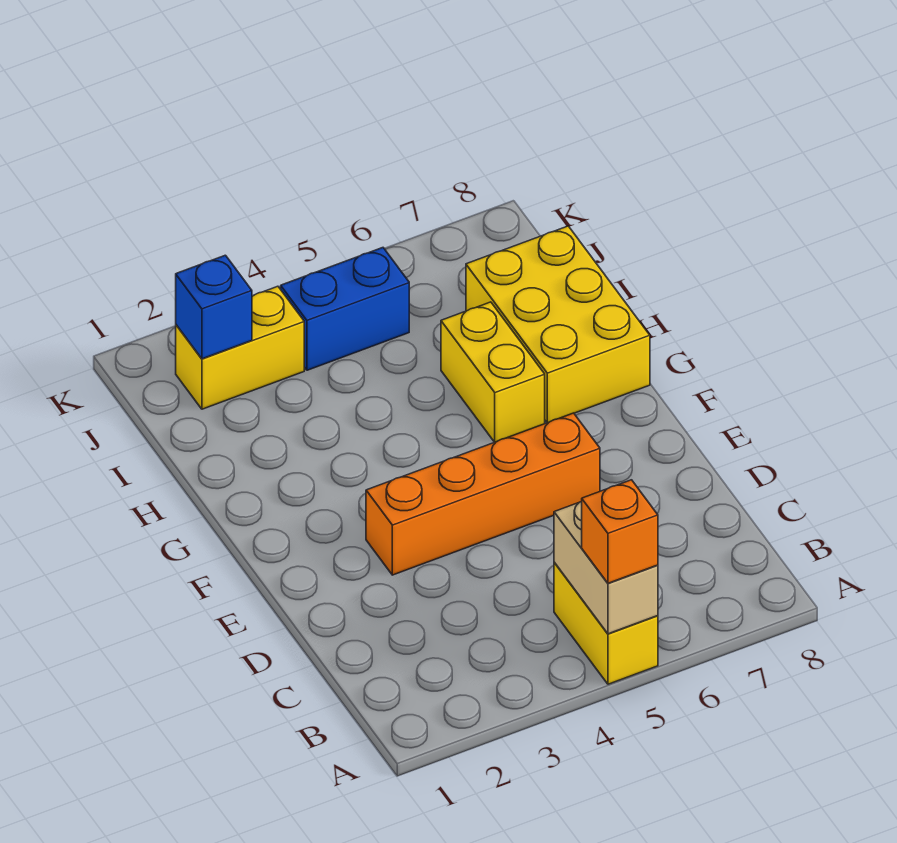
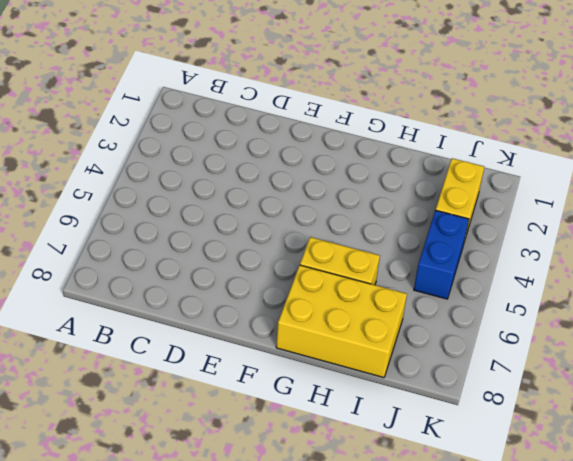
none -> yellow brick A5:B5 level 1
none -> orange brick E3:E6 level 1

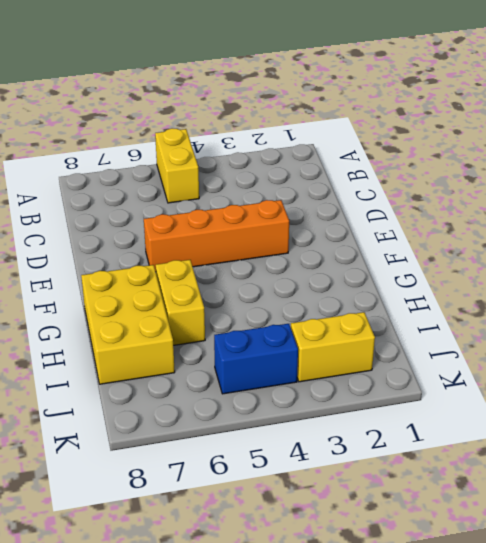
none -> tan brick A5:B5 level 2
none -> blue brick J2 level 2

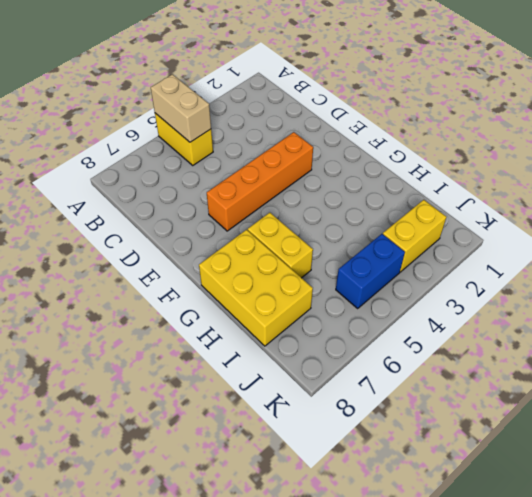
none -> blue brick J2 level 2
none -> orange brick A5 level 3

